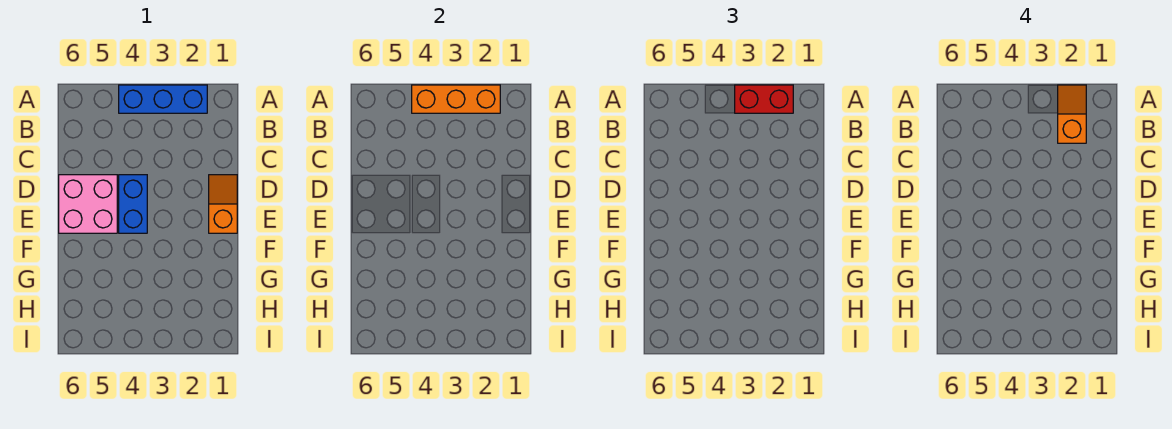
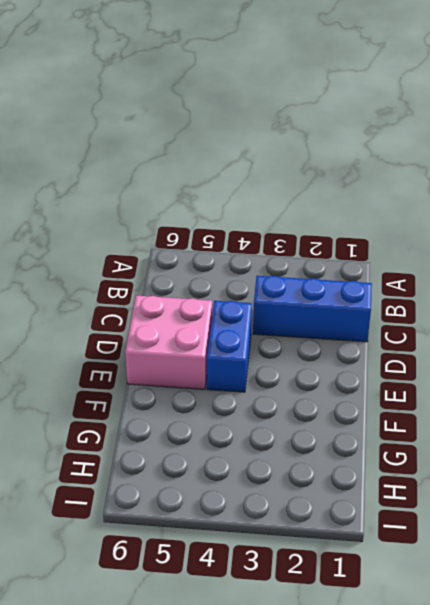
blue brick C1:C3 level 1 -> blue brick A2:A4 level 1
none -> orange slope D1:E1 level 1 top E
none -> orange brick A2:A4 level 2

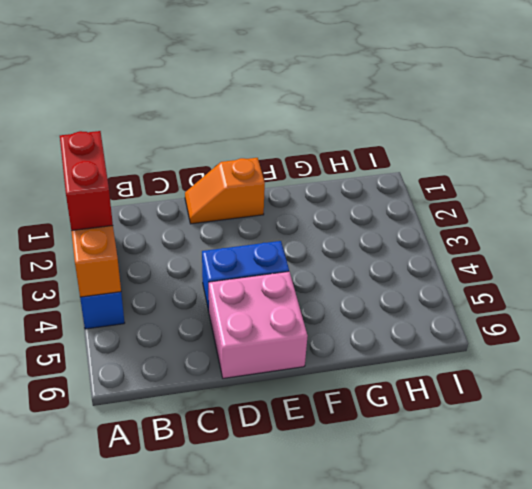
none -> orange slope A2:B2 level 4 top B

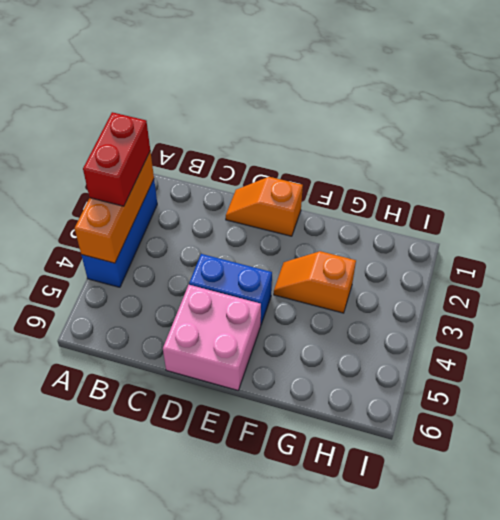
orange slope F3:G3 level 1 top G -> orange slope A2:B2 level 4 top B

